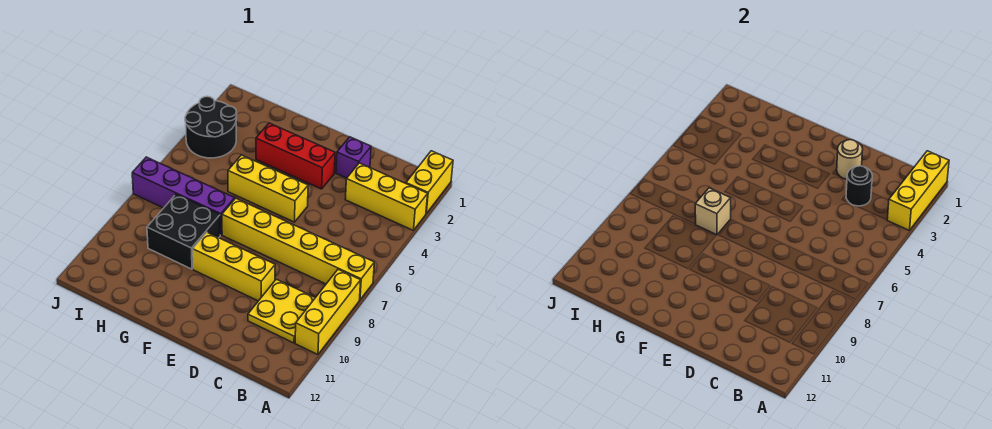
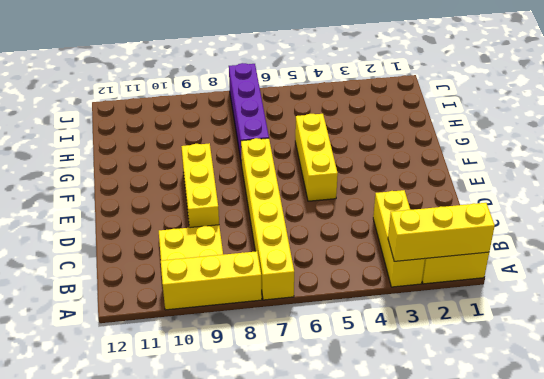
none -> purple brick D2 level 1
none -> red brick E3:G3 level 1
none -> black brick G8:H9 level 1

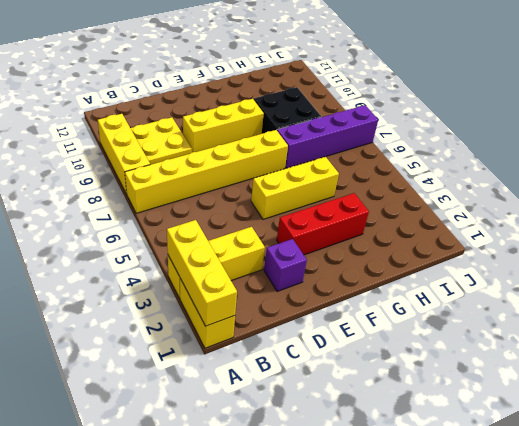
none -> black round brick I3:J4 level 1
none -> black round brick C3 level 2
none -> tan round brick D2 level 2

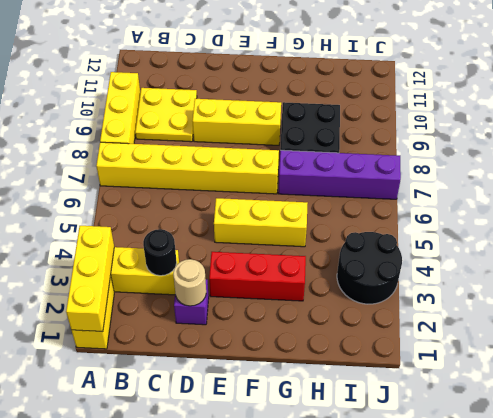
none -> tan brick G7 level 2

